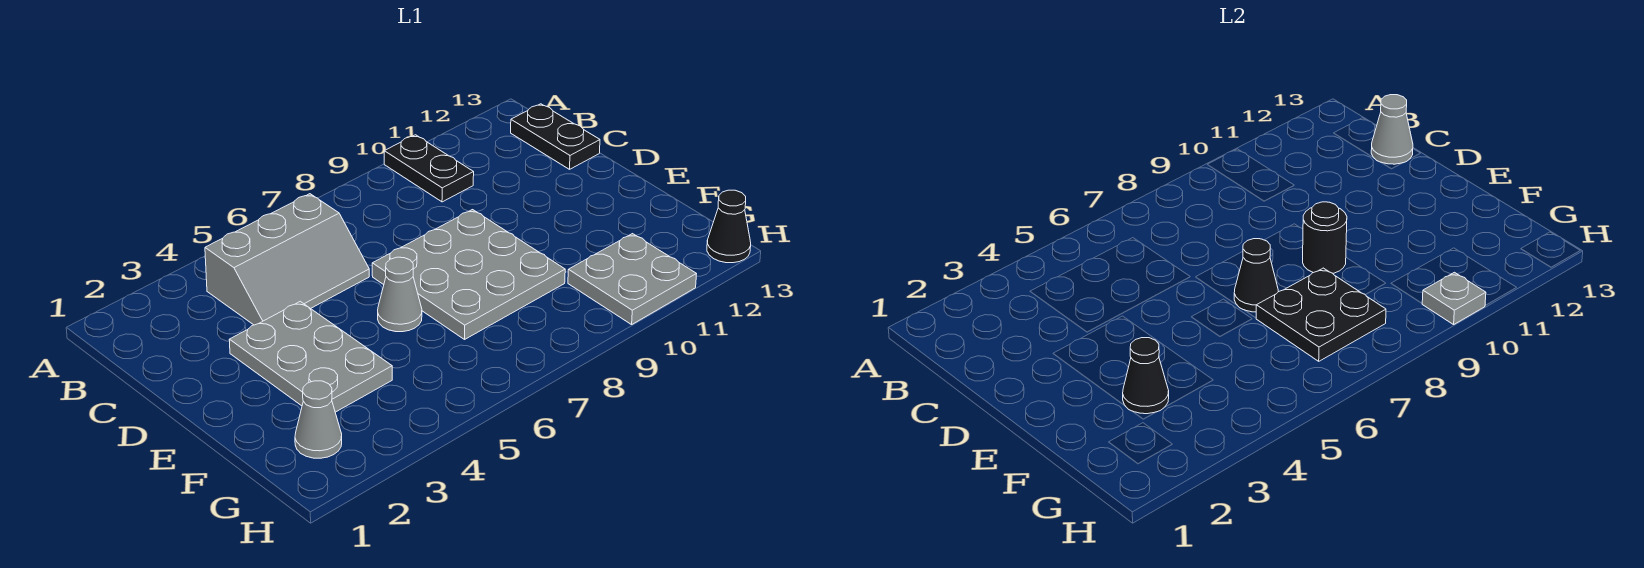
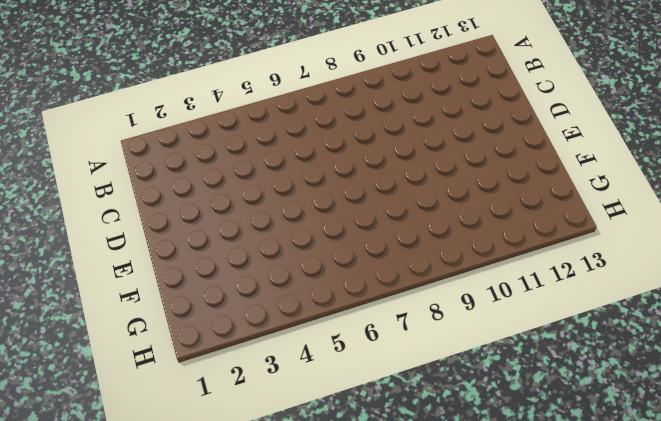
none -> black plate A10:B10 level 1
none -> grey slope B4:C6 level 1 top B
none -> black plate B13:C13 level 1

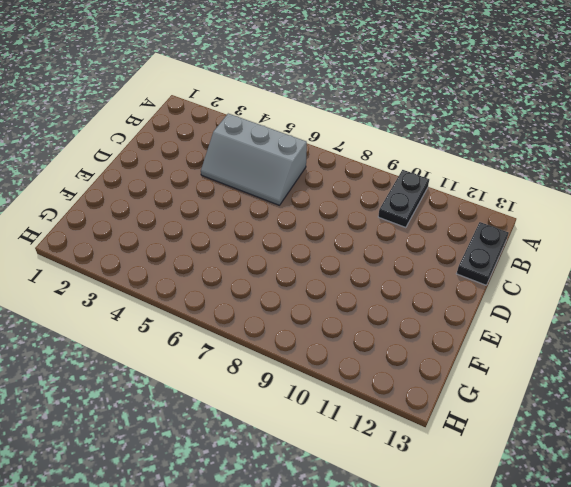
none -> grey plate D3:F4 level 1
none -> grey plate D7:F9 level 1
none -> grey cone E6 level 1

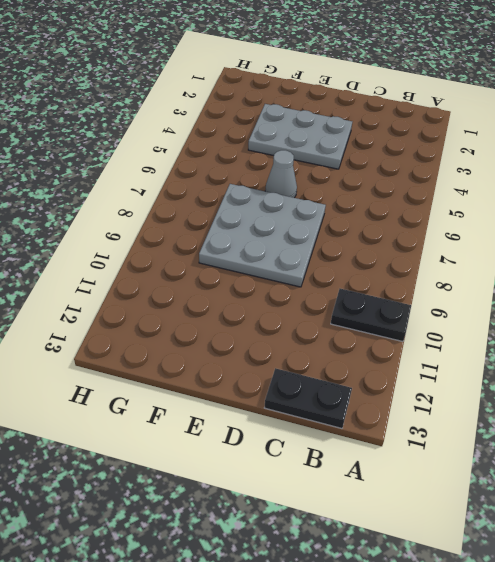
none -> grey slope B4:C6 level 1 top B
none -> grey cone G2 level 1
none -> grey plate G10:H11 level 1

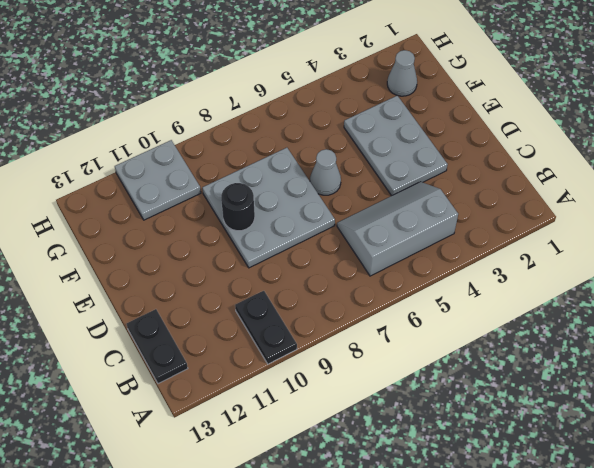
none -> black cone H13 level 1
none -> grey cone C13 level 2
none -> black cone E7 level 2

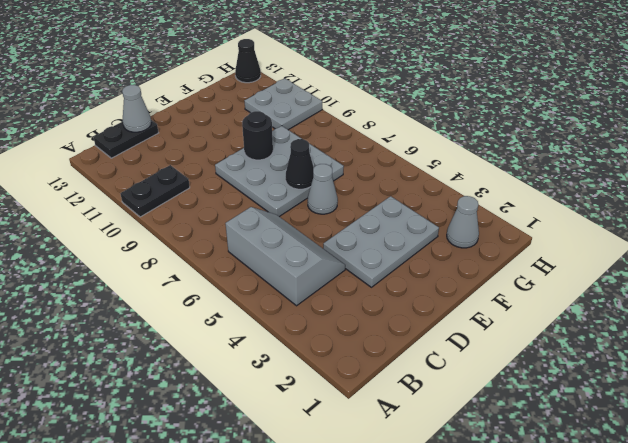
none -> black cone F3 level 2
none -> black plate F7:G8 level 2
none -> grey plate H10 level 2

